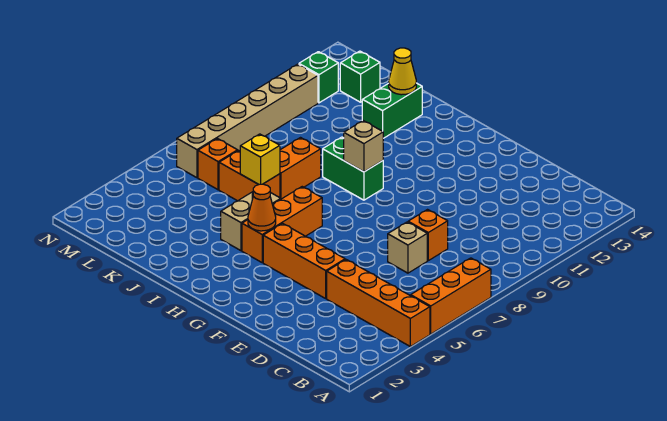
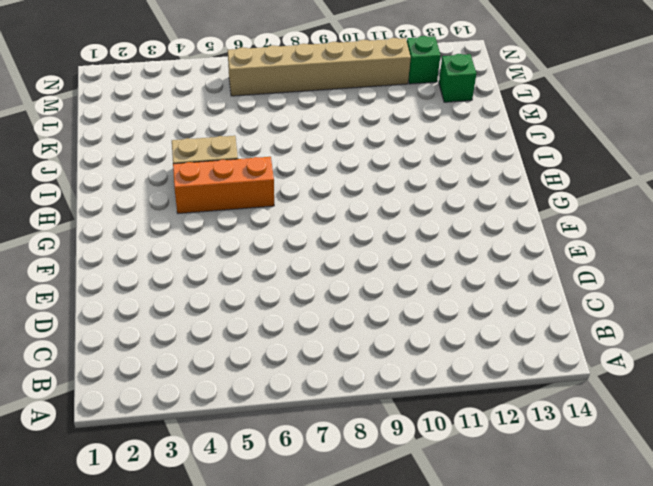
none -> orange brick A4:D4 level 1
none -> orange brick A5:A7 level 1
none -> tan brick D7 level 1

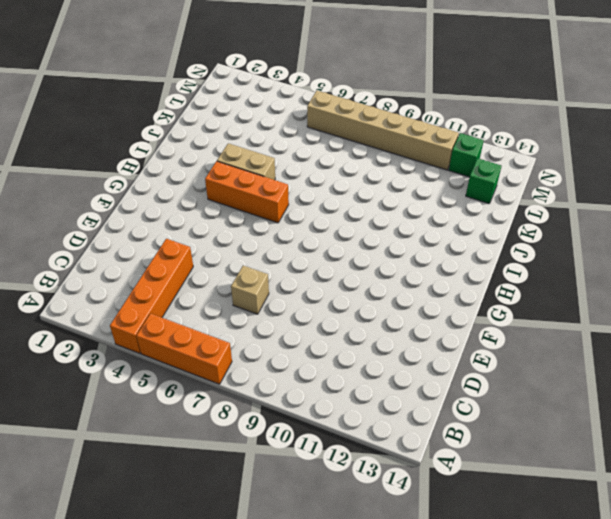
none -> orange brick D8 level 1
none -> orange brick E4:G4 level 1
none -> green brick H9:I9 level 1

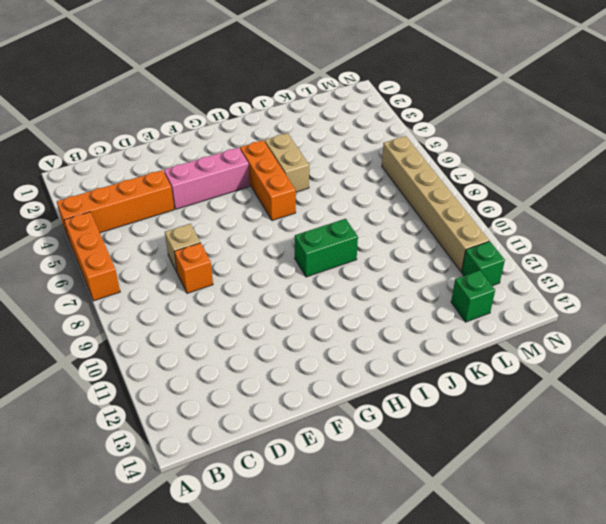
pink brick E4:G4 level 1 -> orange brick E4:G4 level 1
none -> orange brick J6:K6 level 1
none -> orange brick J7:J8 level 1
none -> green brick J12:J13 level 1

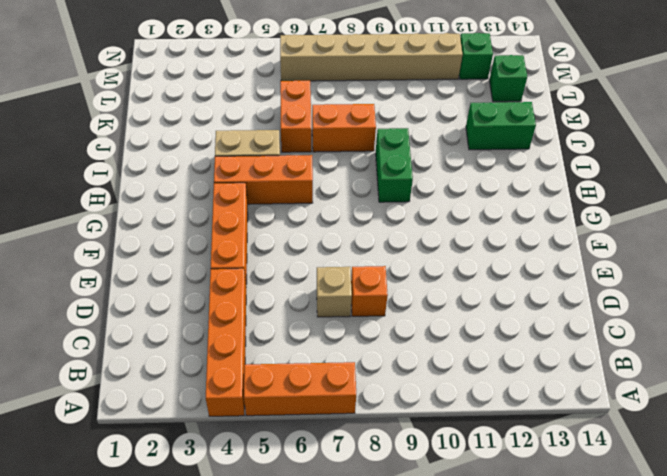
none -> orange brick L6 level 1
none -> orange cone H4 level 2
none -> tan brick H9 level 2

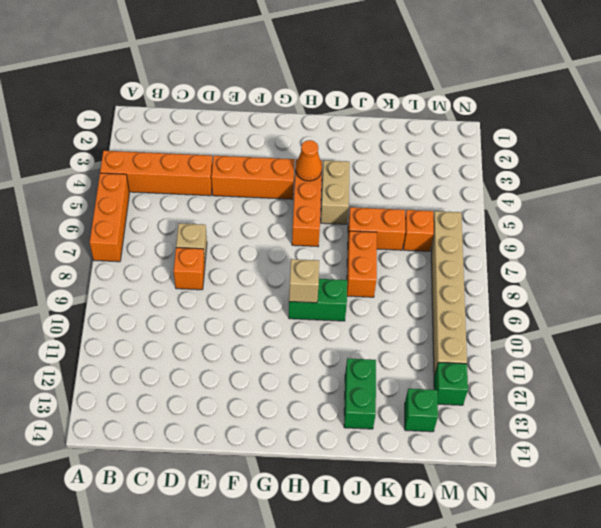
none -> yellow brick J6 level 2
none -> yellow cone J13 level 2

